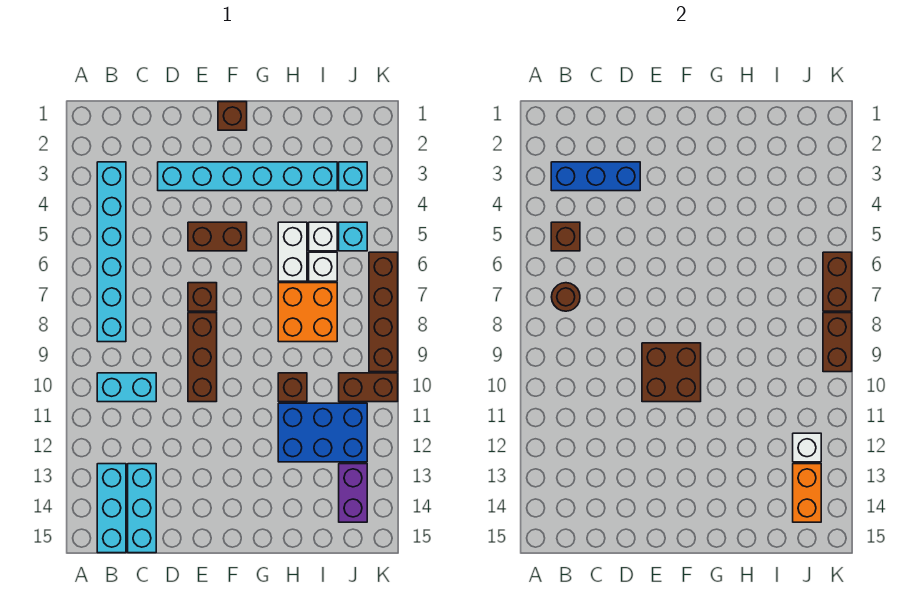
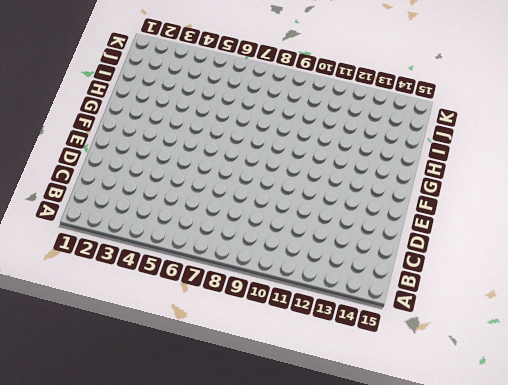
none -> cyan brick B3:B8 level 1
none -> cyan brick B10:C10 level 1
none -> cyan brick B13:B15 level 1

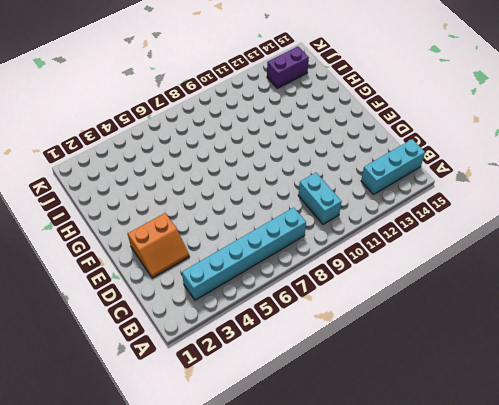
orange slope D2:E3 level 1 top E -> cyan brick D3:I3 level 1
none -> cyan brick C13:C15 level 1
none -> brown brick E5:F5 level 1
none -> brown brick E7 level 1

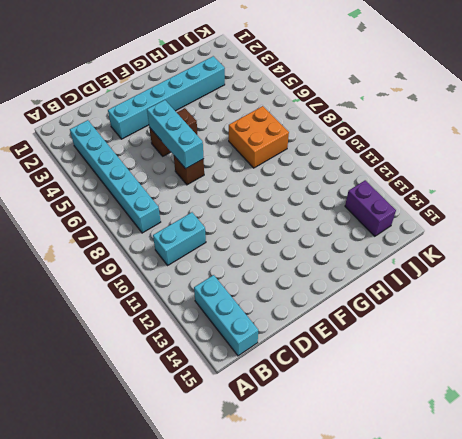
cyan brick E5:E7 level 2 -> cyan brick C13:C15 level 1
none -> brown brick E8:E10 level 1
none -> brown brick F1 level 1
none -> white brick H5:H6 level 1

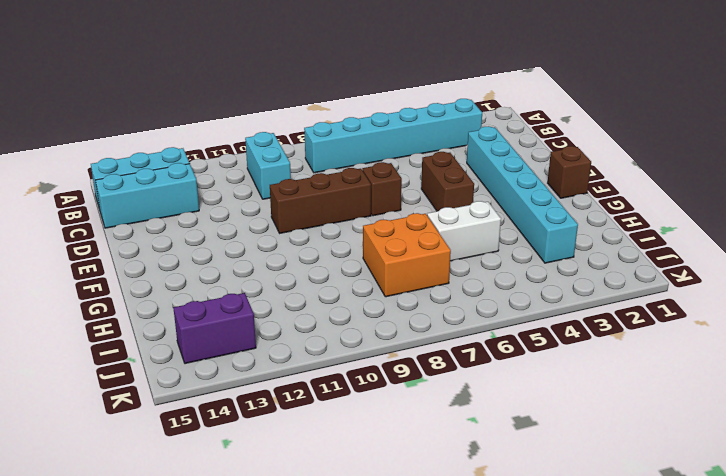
none -> brown brick H10 level 1
none -> blue brick H11:J12 level 1
none -> white brick I5 level 1

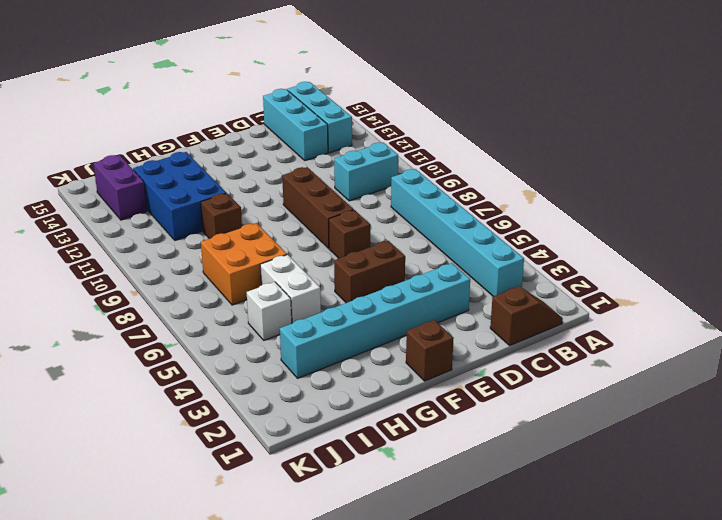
brown slope B1:C1 level 1 top C -> none
blue brick H11:I13 level 1 -> blue brick H11:J12 level 1
none -> white brick I6 level 1
none -> cyan brick J3 level 1
none -> cyan brick J5 level 1

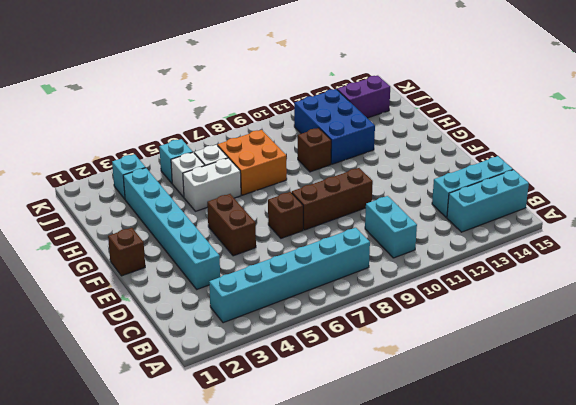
none -> brown brick J10:K10 level 1
none -> brown brick K6:K9 level 1
none -> blue brick B3:D3 level 2

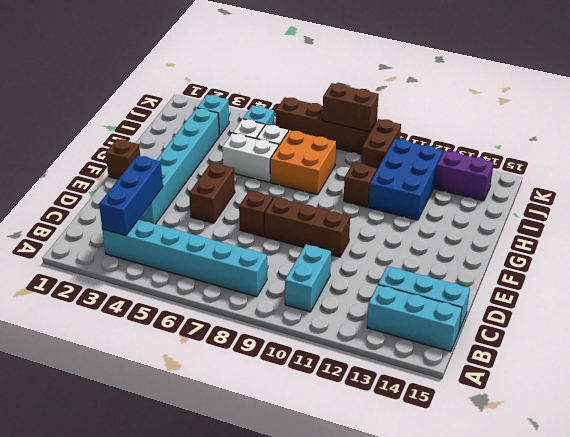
none -> brown brick B5 level 2
none -> brown round brick B7 level 2
none -> brown brick E9:F10 level 2

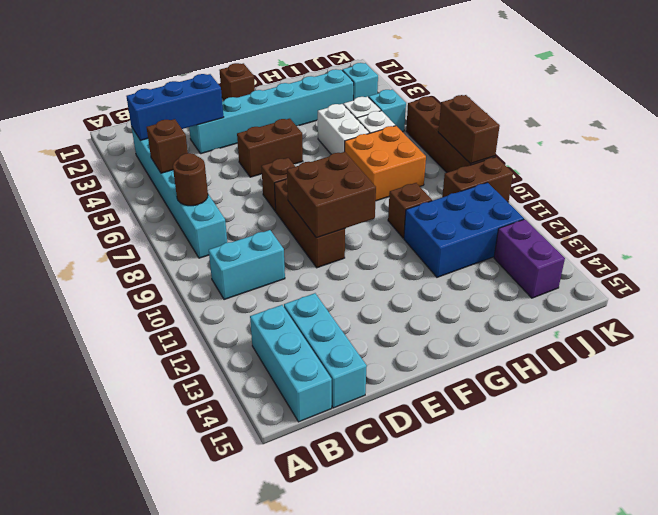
none -> white brick J12 level 2
none -> orange brick J13:J14 level 2
none -> brown brick K6:K7 level 2

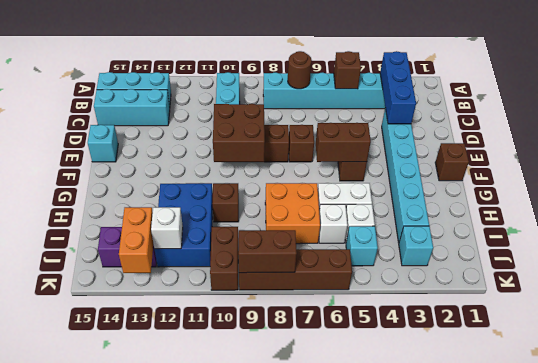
cyan brick E15 level 1 -> none
brown brick F5:F6 level 2 -> brown brick K6:K7 level 2
orange brick J13:K13 level 2 -> orange brick J13:J14 level 2

